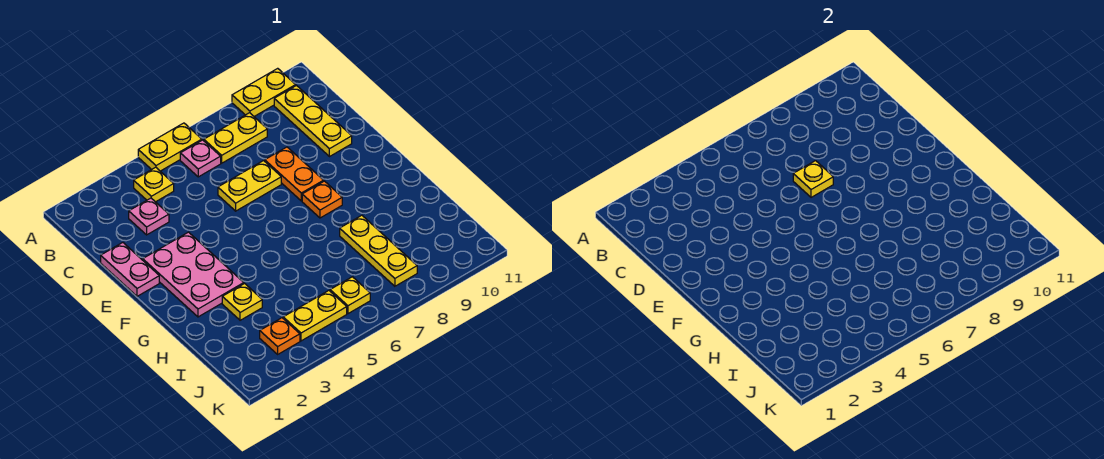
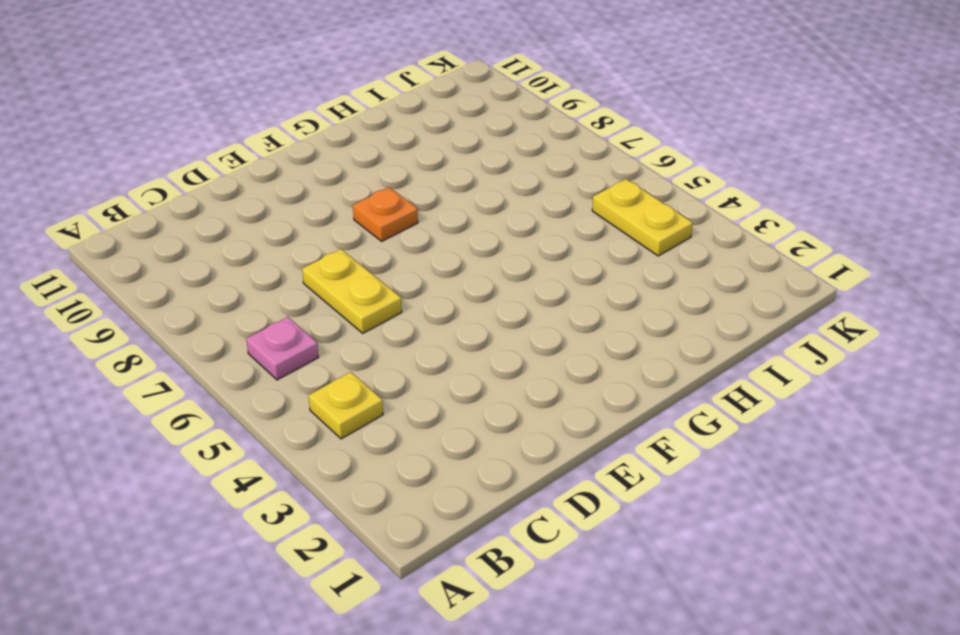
none -> yellow plate A5:A6 level 1
none -> yellow plate A9:A10 level 1
none -> yellow plate B7:B8 level 1

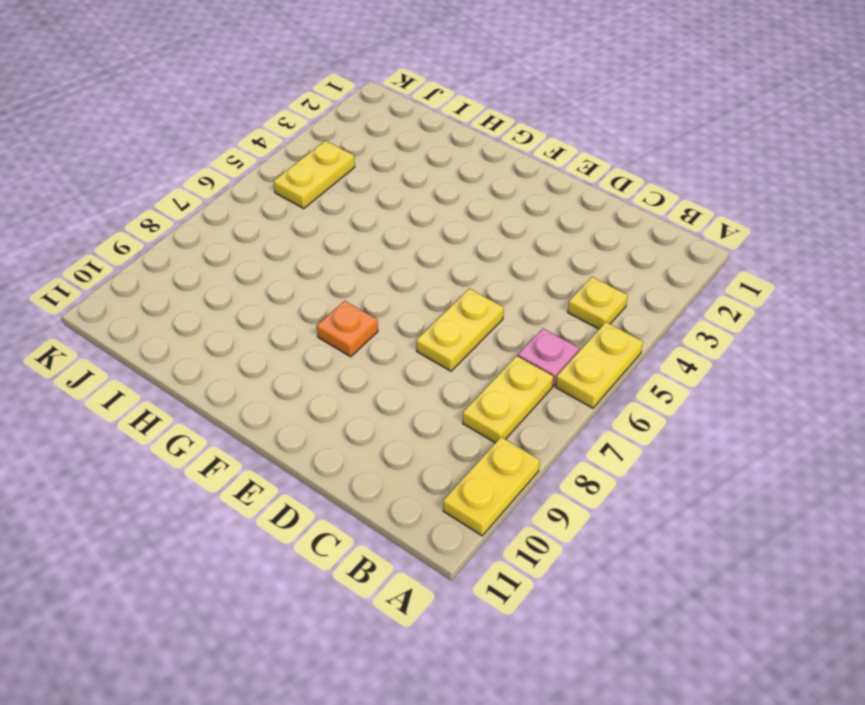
none -> yellow plate B10:D10 level 1
none -> pink plate C3 level 1
none -> pink plate D1:E1 level 1

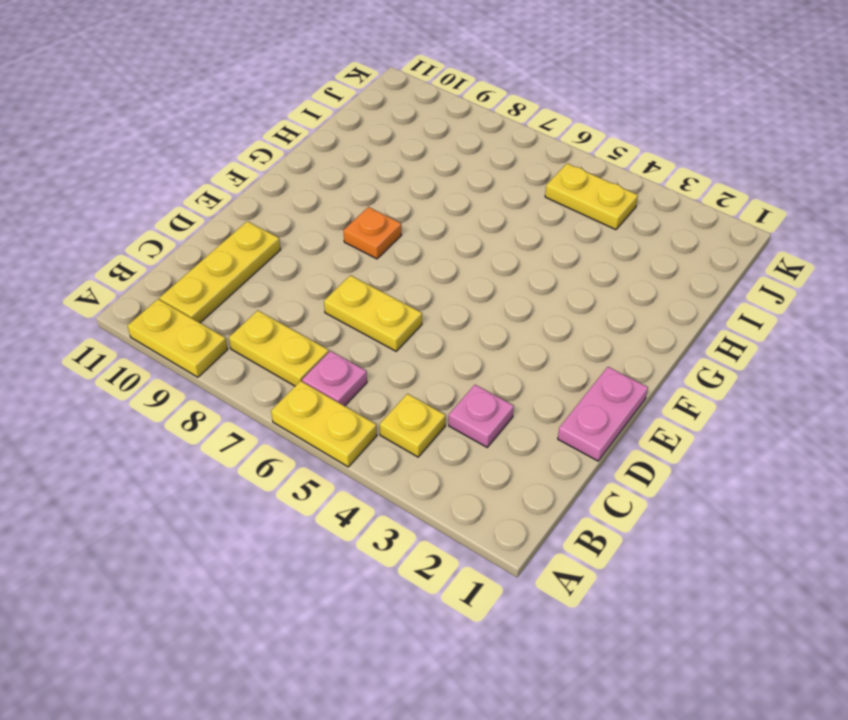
none -> orange plate D8:E8 level 1
none -> pink plate E2:G3 level 1
none -> yellow plate H3 level 1

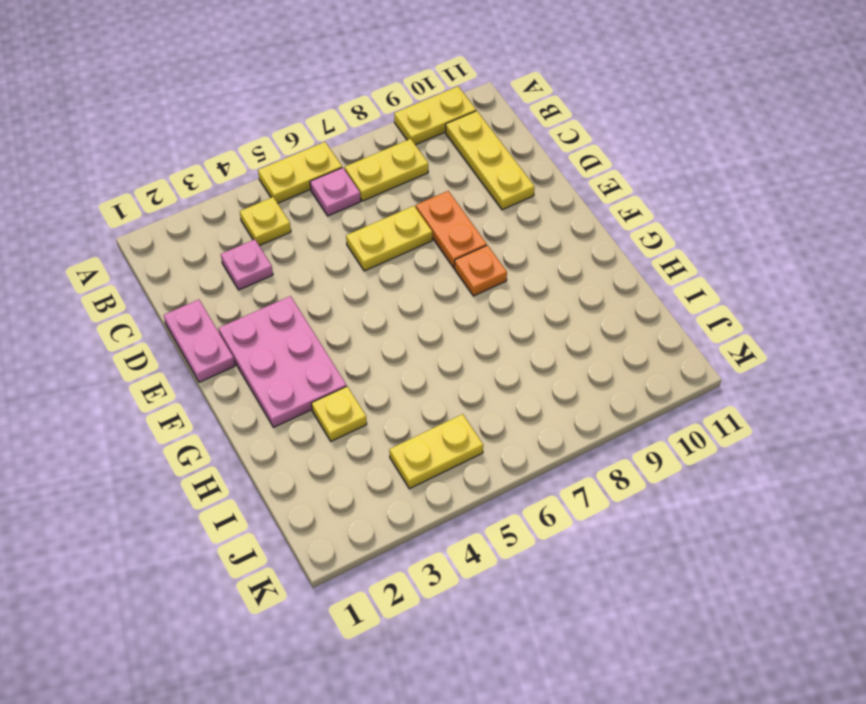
none -> yellow plate H8:J8 level 1
none -> orange plate J3 level 1
none -> yellow plate J6 level 1

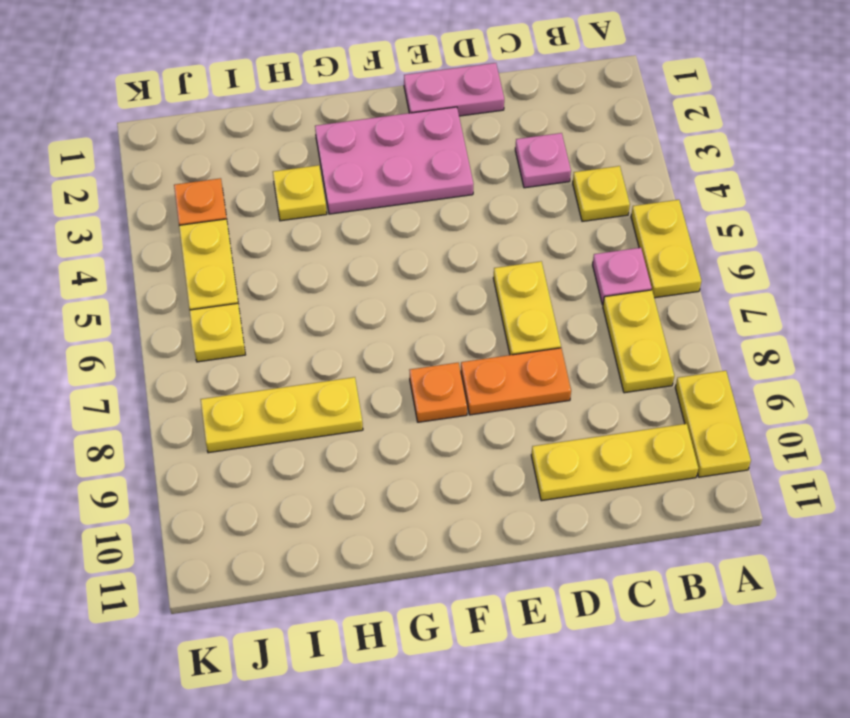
none -> yellow plate D7 level 2

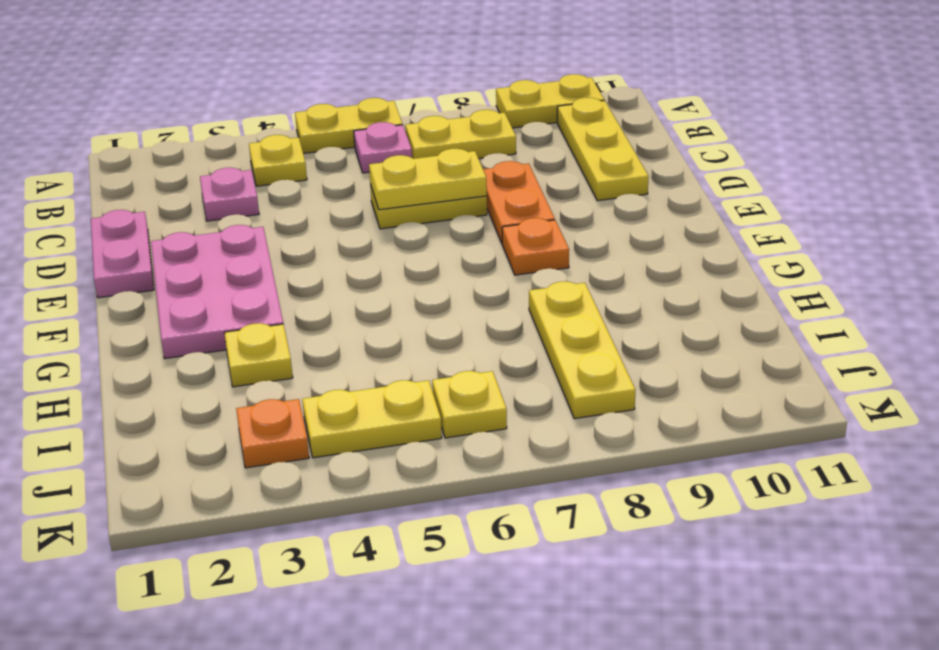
yellow plate D6:D7 level 2 -> yellow plate D7 level 2

